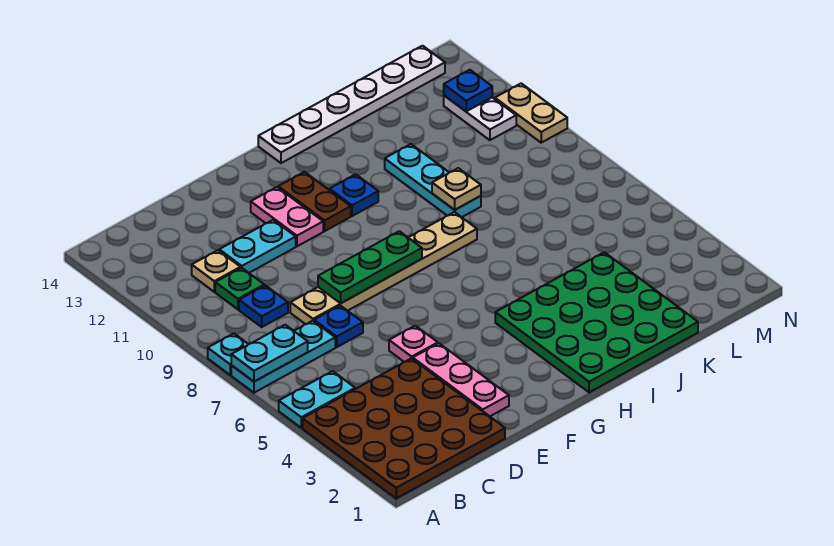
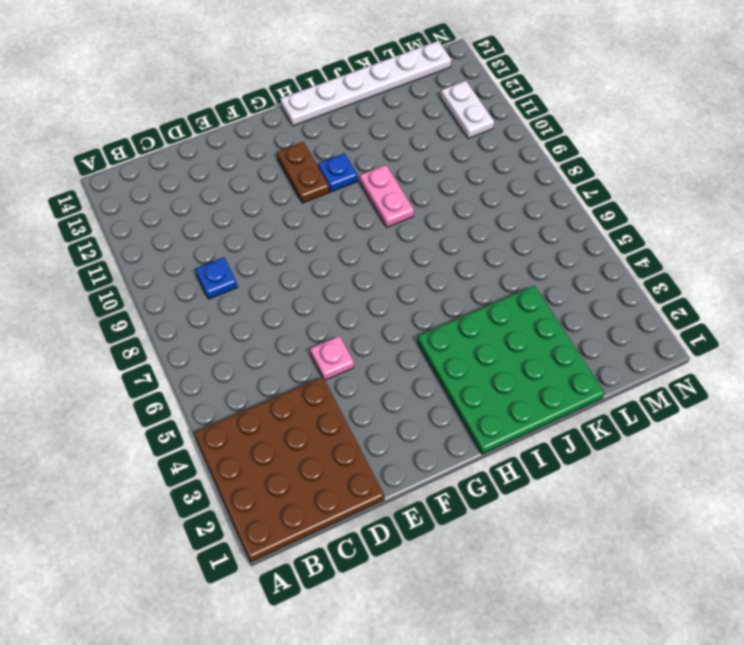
pink plate I9:I10 level 1 -> pink plate F11:F12 level 1
none -> cyan plate A5:B5 level 1
none -> cyan plate A7:C7 level 1
none -> cyan plate A8 level 1

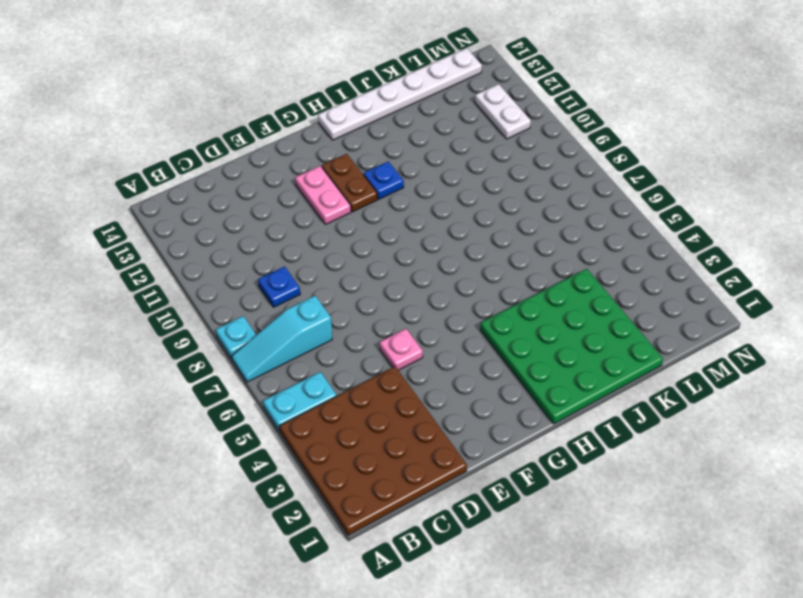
cyan slope A7:C7 level 1 top C -> cyan plate A7:C7 level 1
none -> green plate C10 level 1
none -> tan plate C11 level 1
none -> blue plate D7 level 1

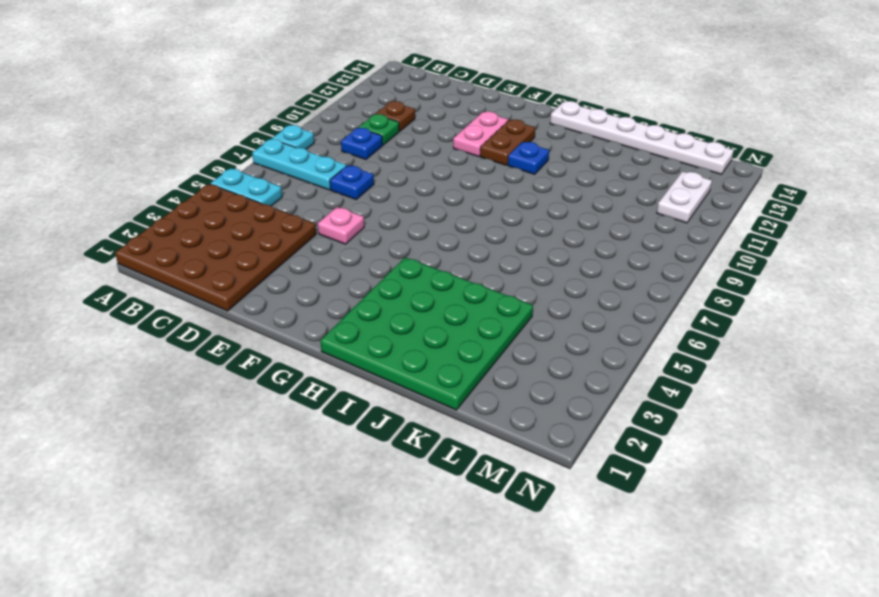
brown plate C11 level 1 -> tan plate C11 level 1
none -> tan plate D8:I8 level 1
none -> cyan plate D11:E11 level 1
none -> pink plate E2:E4 level 1

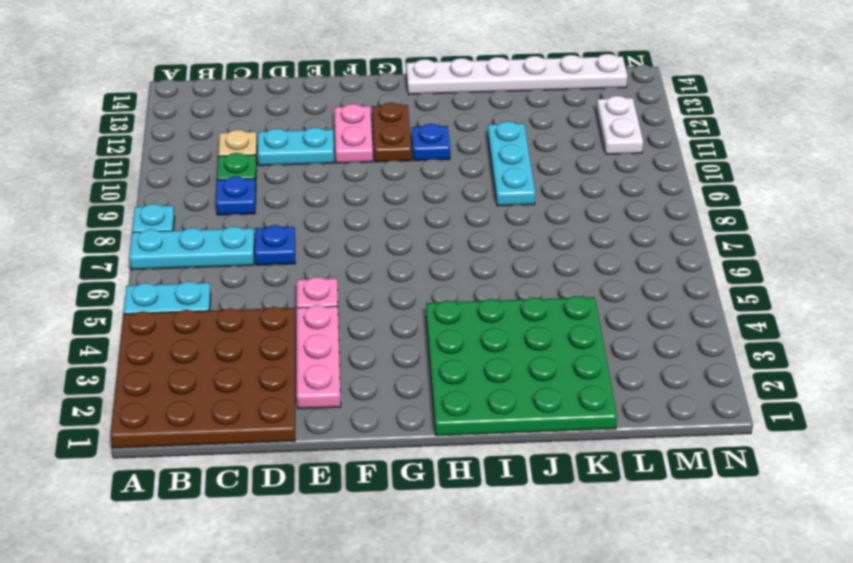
none -> tan plate D8:I8 level 1
none -> tan plate N10:N11 level 1
none -> cyan plate A7:B7 level 2

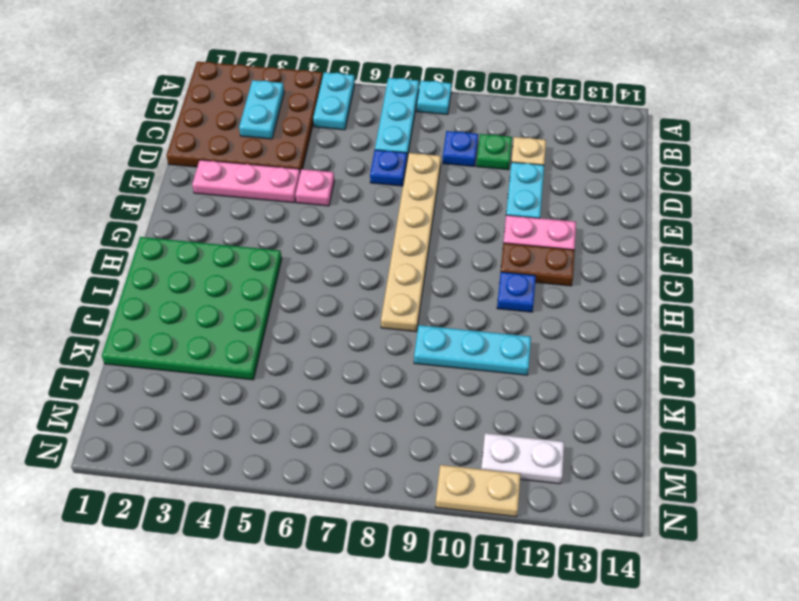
cyan plate B3:C3 level 2 -> cyan plate A7:B7 level 2
none -> white plate H14:M14 level 1
none -> green plate E8:G8 level 2
none -> tan plate J9 level 2

